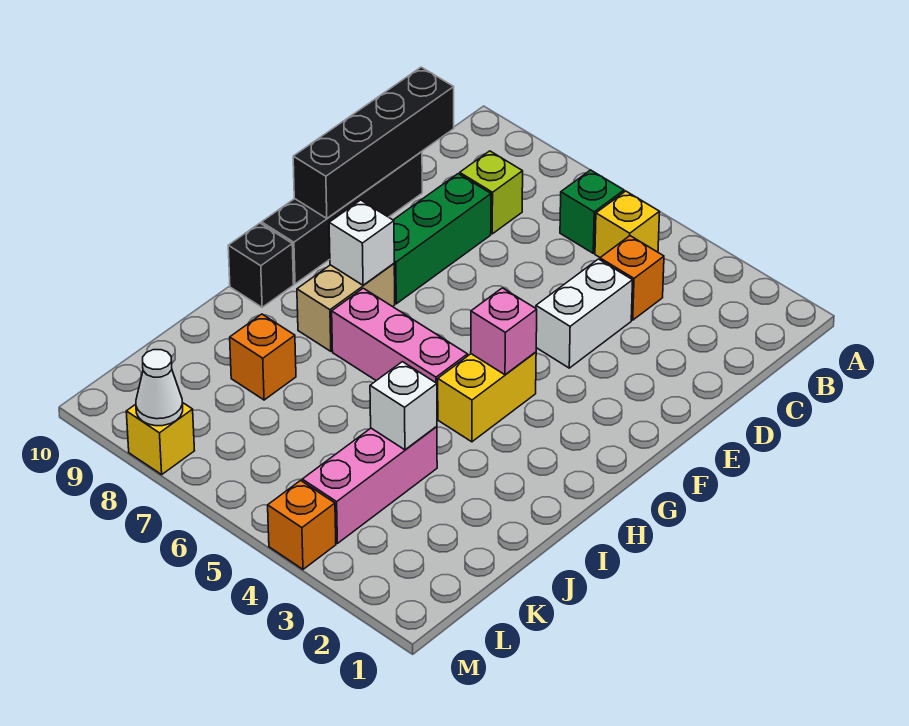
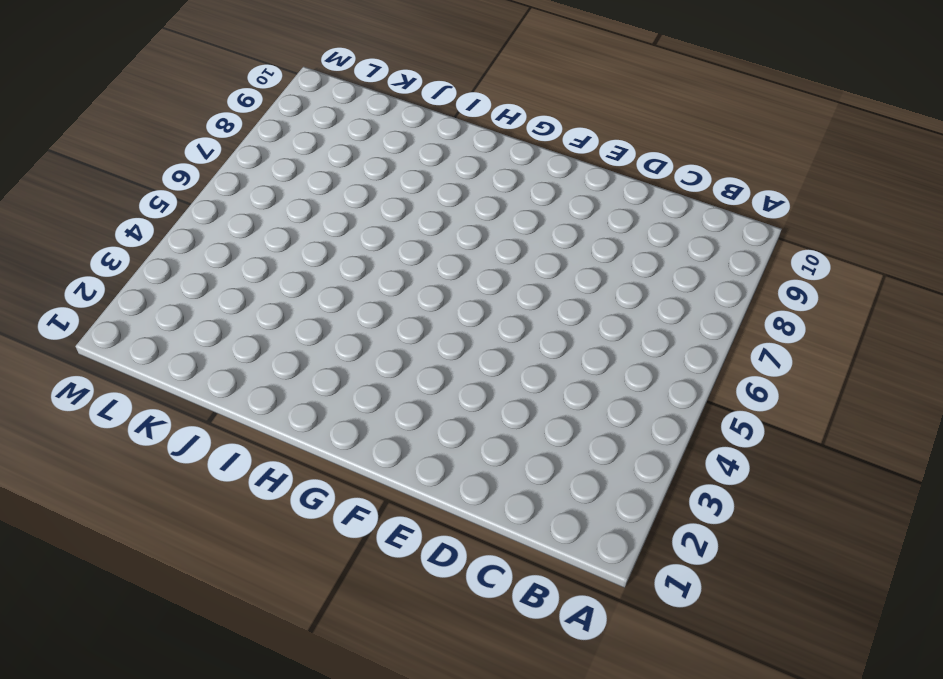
none -> yellow brick B5 level 1
none -> green brick B6 level 1
none -> orange brick C4 level 1

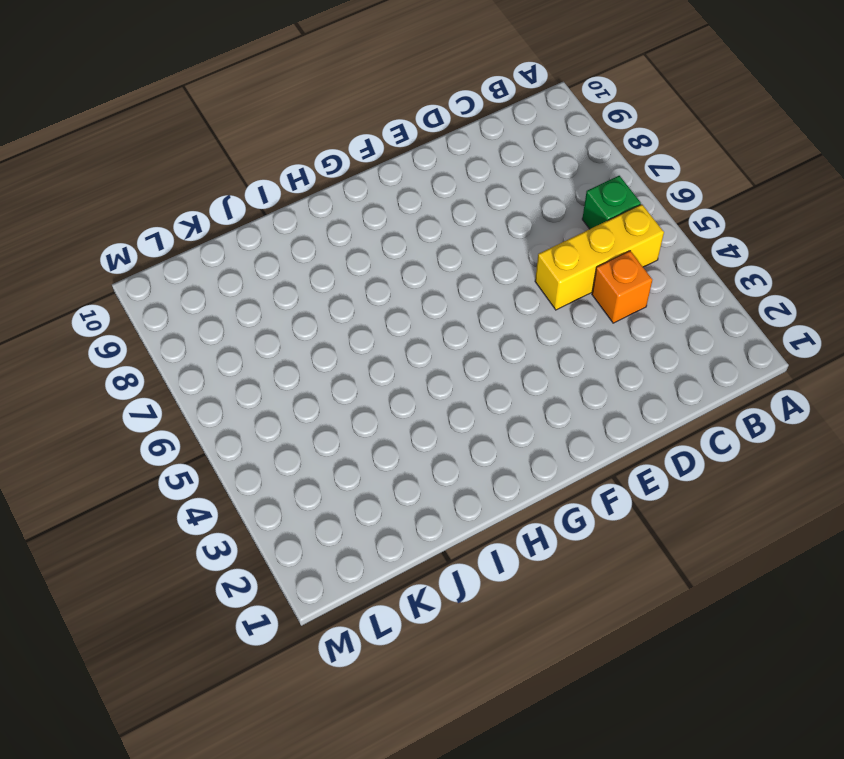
yellow brick B5:D5 level 1 -> yellow brick B5 level 1
none -> lime brick C8 level 1
none -> white brick D4:E4 level 1
none -> green brick D8:F8 level 1

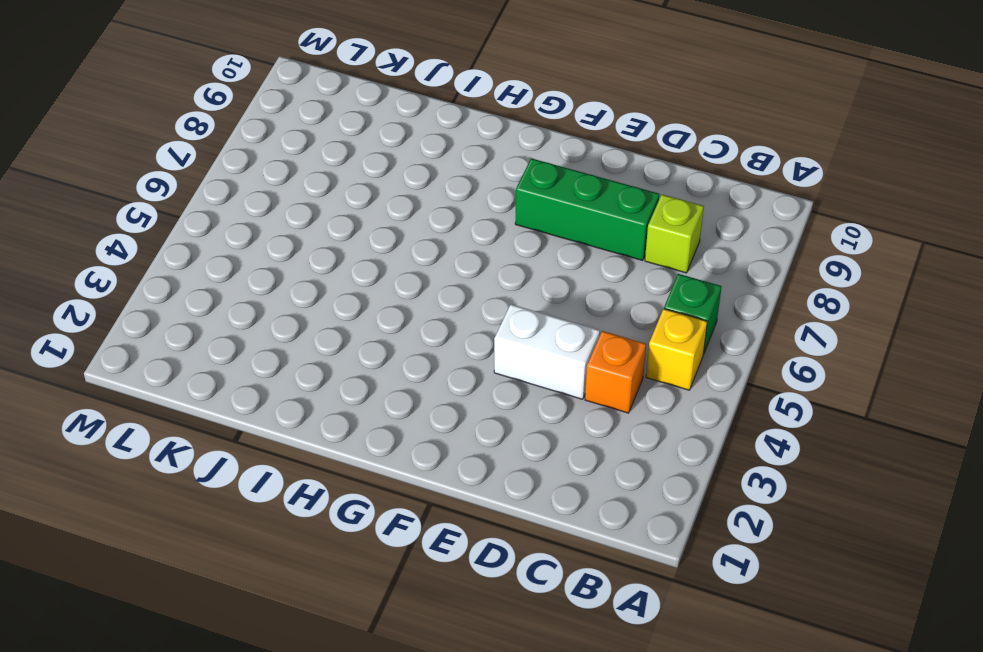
none -> black brick D10:G10 level 1
none -> yellow brick G4:H4 level 1
none -> tan brick G8:H8 level 1

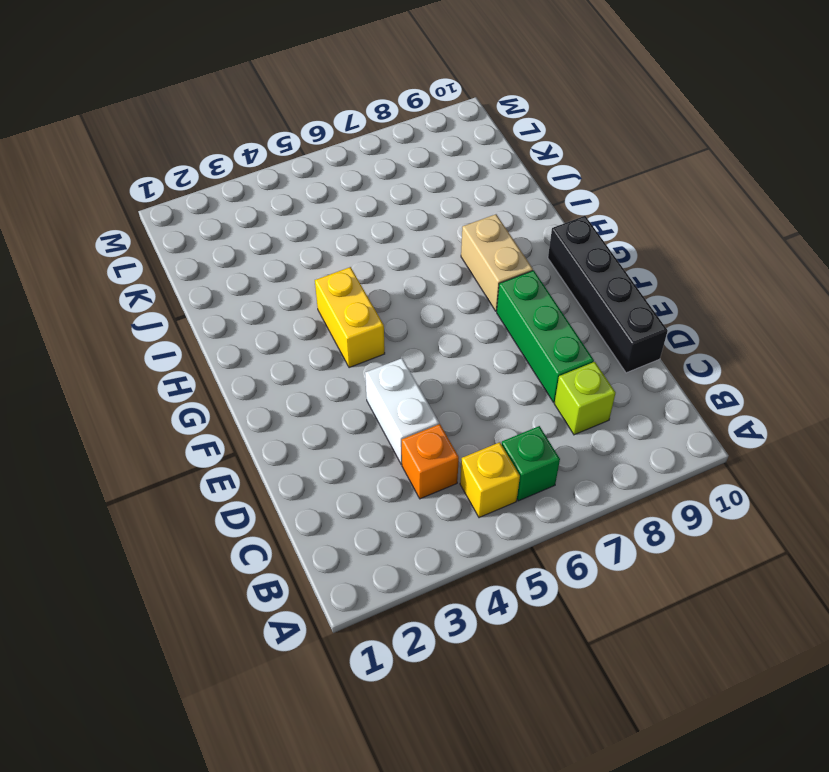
none -> pink brick H5:H7 level 1
none -> black brick H10 level 1
none -> pink brick J4:L4 level 1

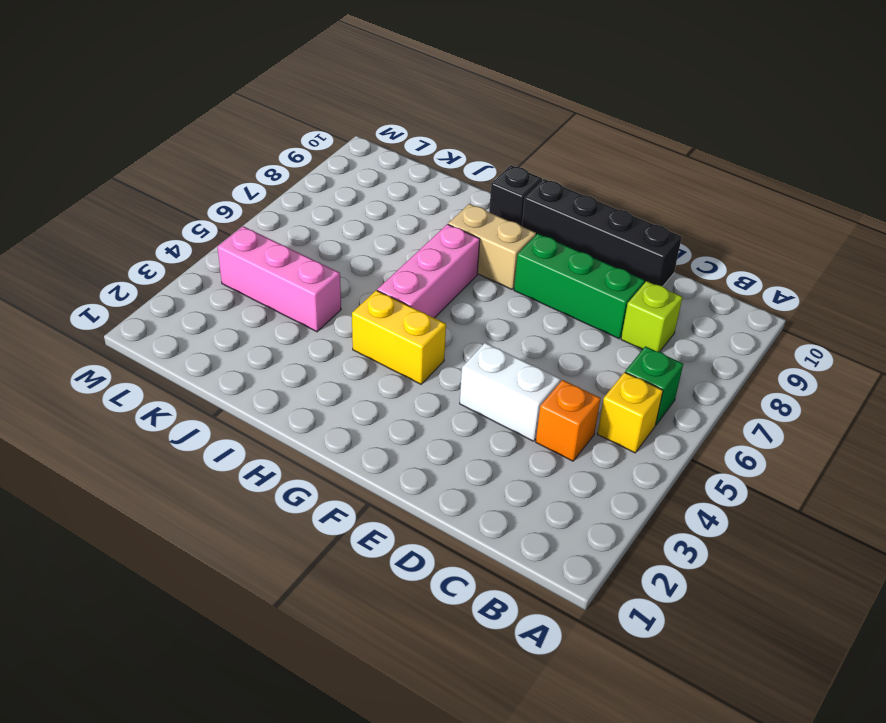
none -> orange brick J8 level 1
none -> orange brick M4 level 1
none -> yellow brick M8 level 1

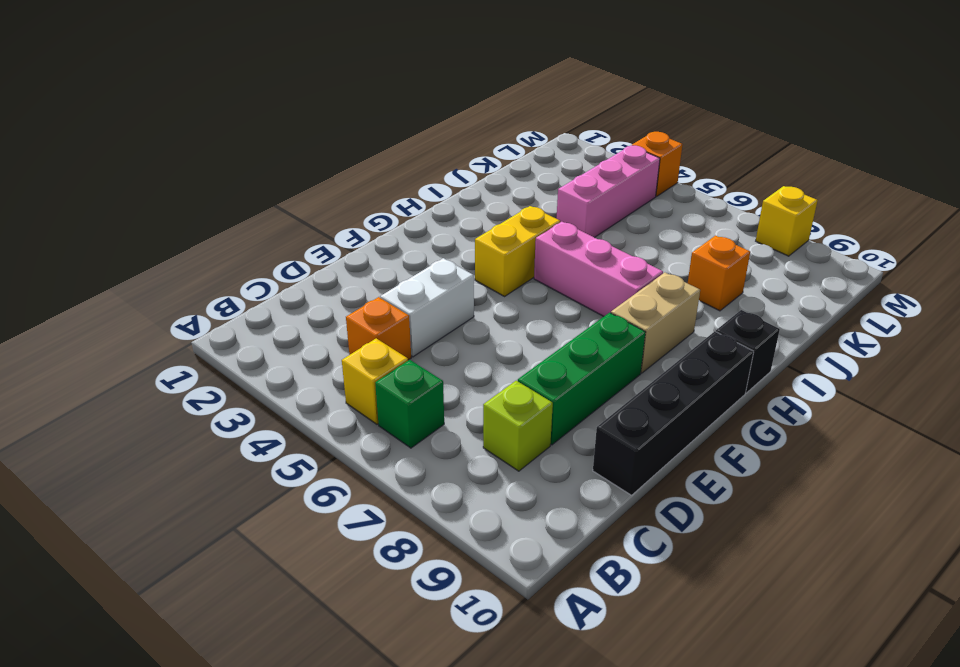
none -> black brick C10:F10 level 2
none -> pink brick G4 level 2
none -> white brick G8 level 2

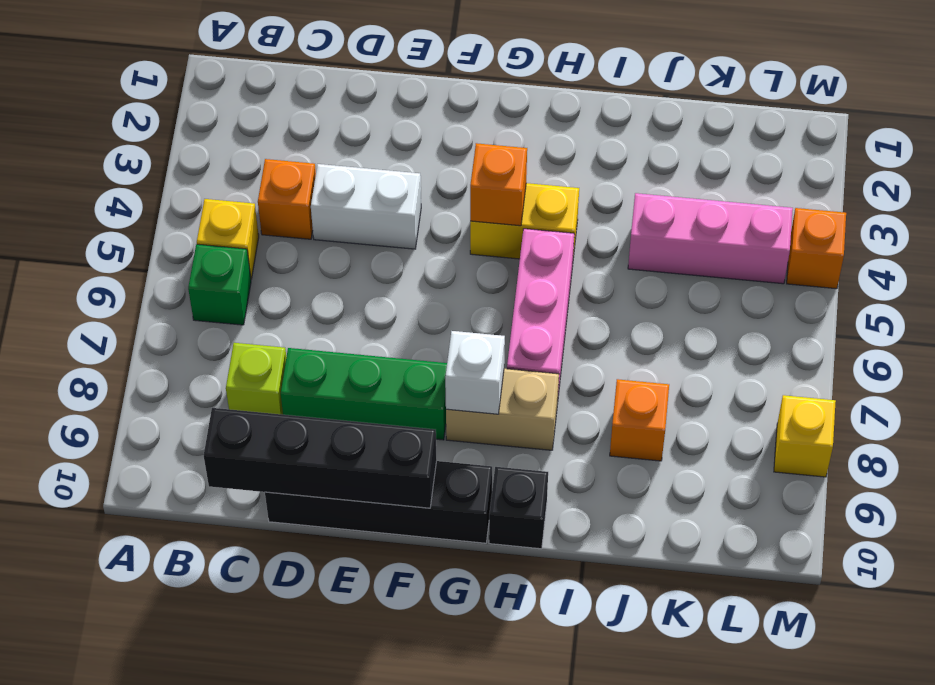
orange brick G4 level 2 -> pink brick G4 level 2
none -> white brick J4 level 2
none -> white cone M8 level 2

